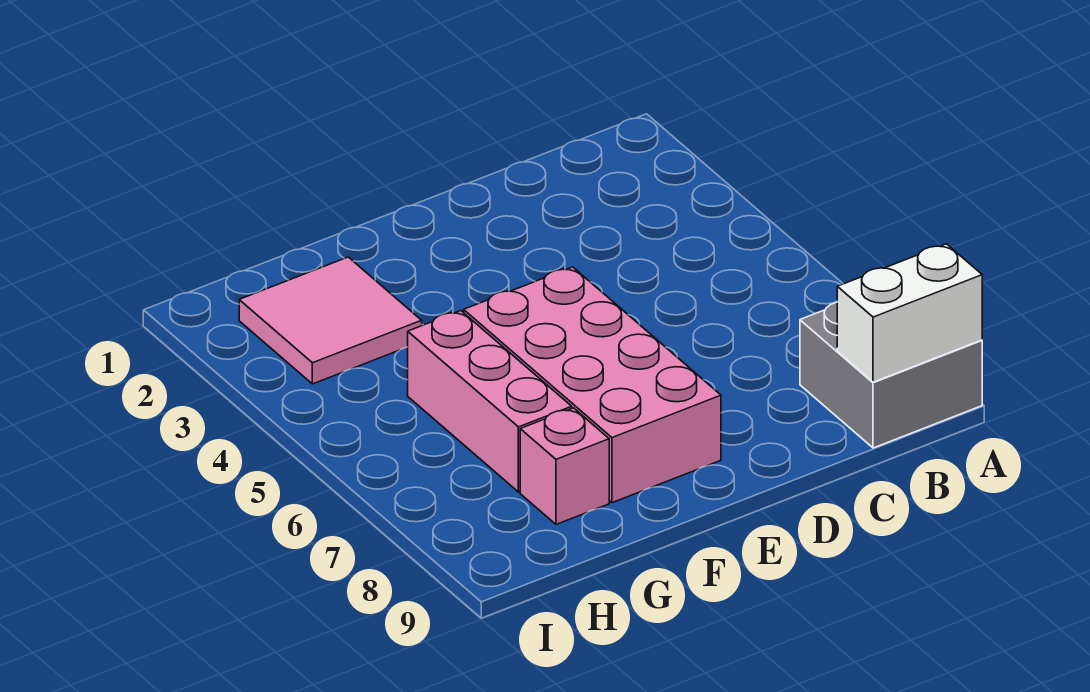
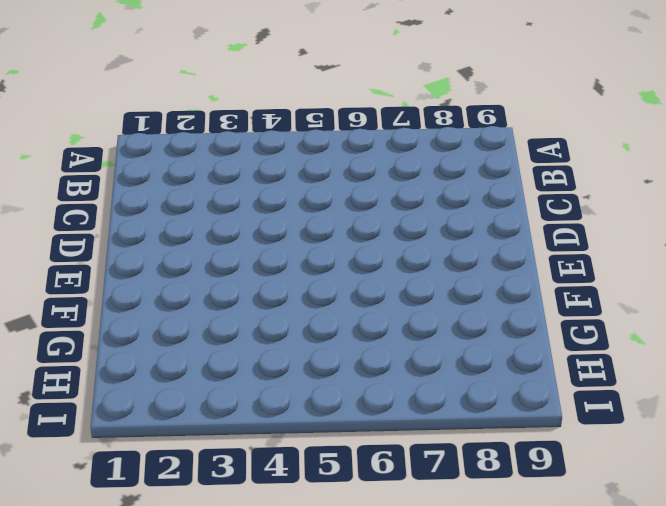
none -> grey brick A8:B9 level 1
none -> pink brick E5:F8 level 1

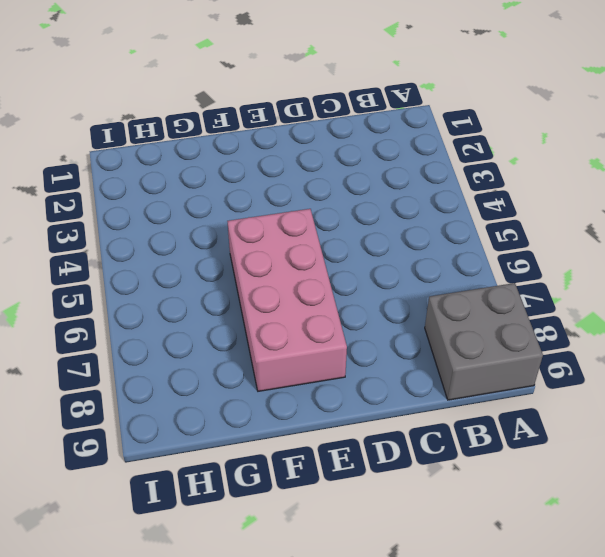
none -> pink tile G2:H3 level 1
none -> pink brick G5:G7 level 1

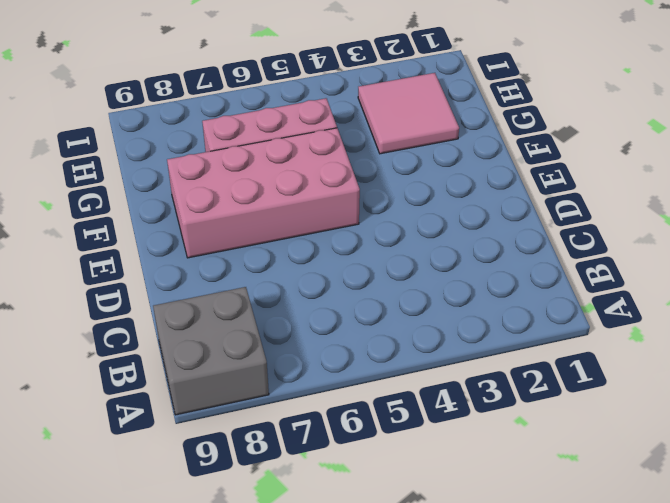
none -> pink brick G8 level 1
none -> white brick A9:B9 level 2

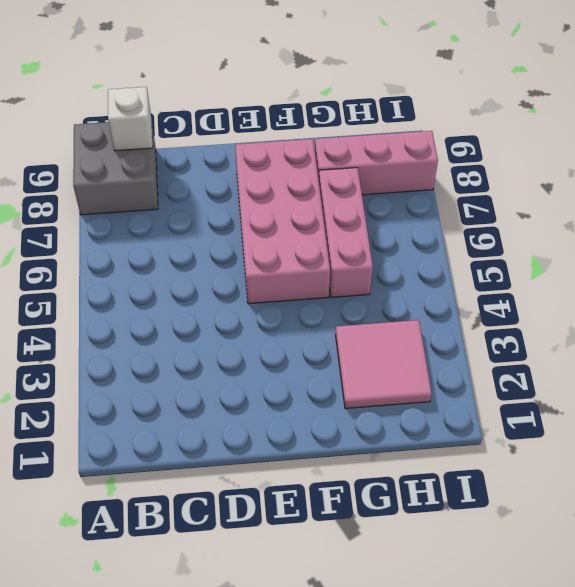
white brick B9 level 2 -> white brick A9:B9 level 2
pink brick G8:I8 level 1 -> pink brick G8 level 1

